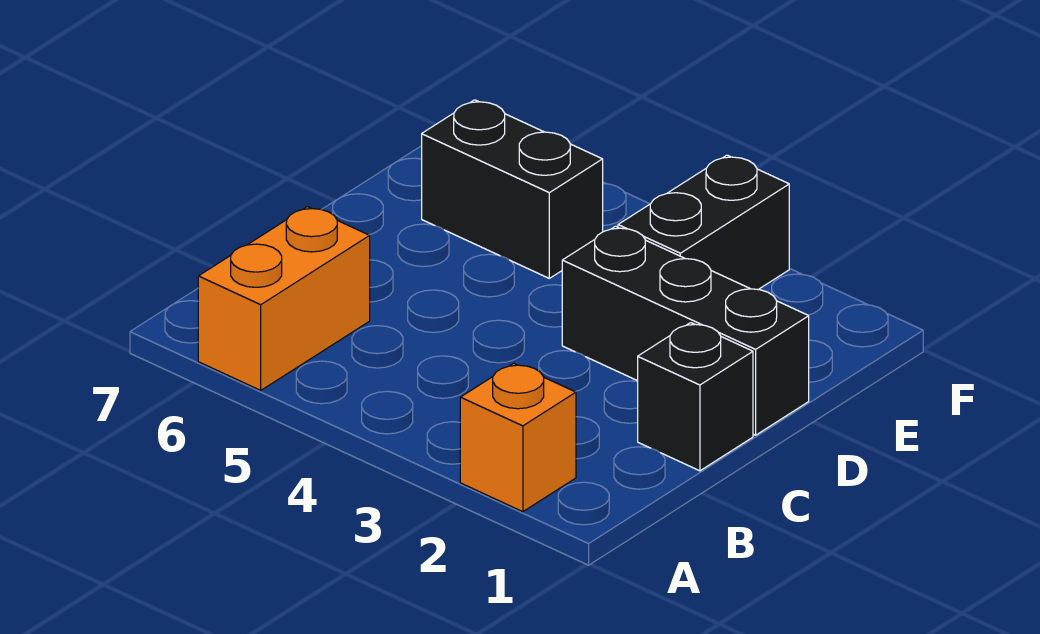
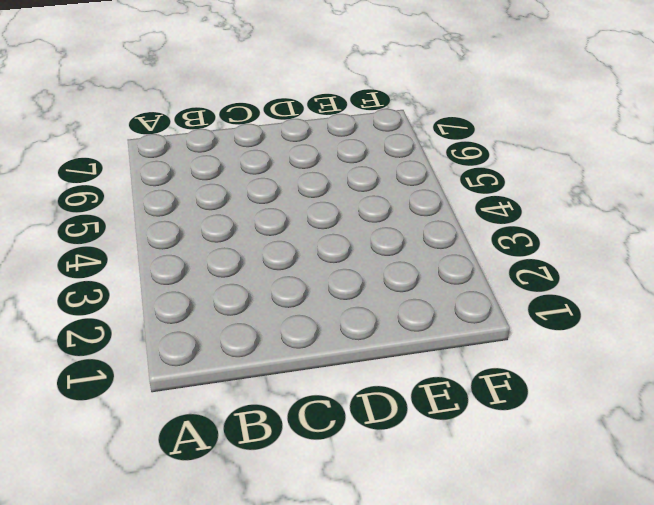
none -> orange brick A2 level 1
none -> orange brick A6:B6 level 1

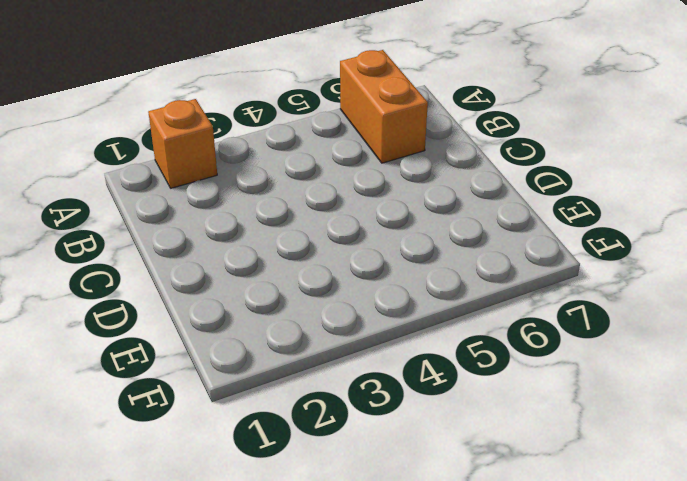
none -> black brick C1 level 1
none -> black brick D1:D3 level 1

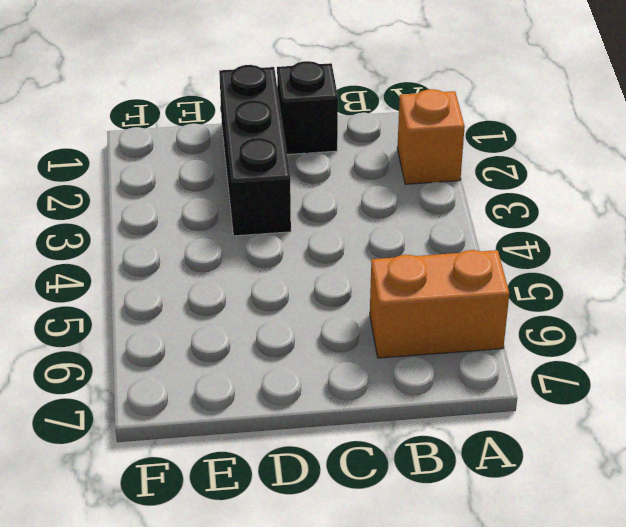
none -> black brick E3:F3 level 1
none -> black brick E5:E6 level 1

